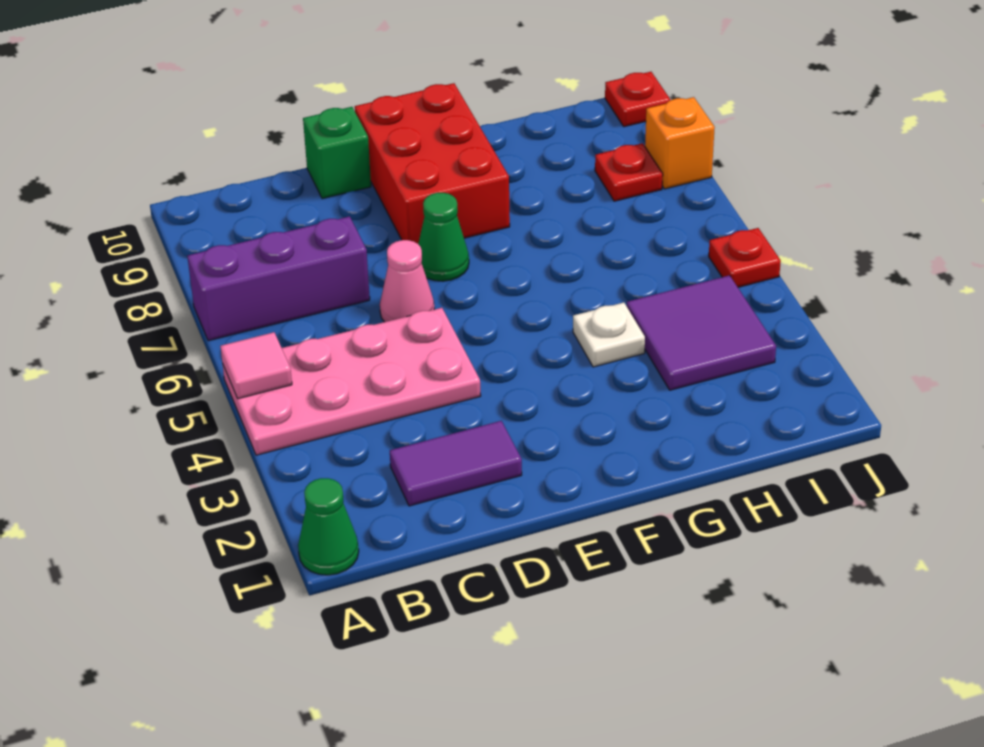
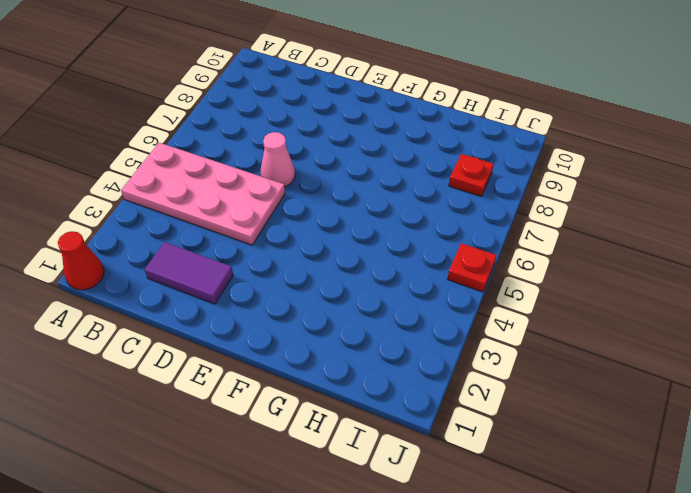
red cone A1 level 1 -> green cone A1 level 1
none -> purple brick A7:C7 level 1
none -> green brick D10 level 1
none -> green cone E7 level 1

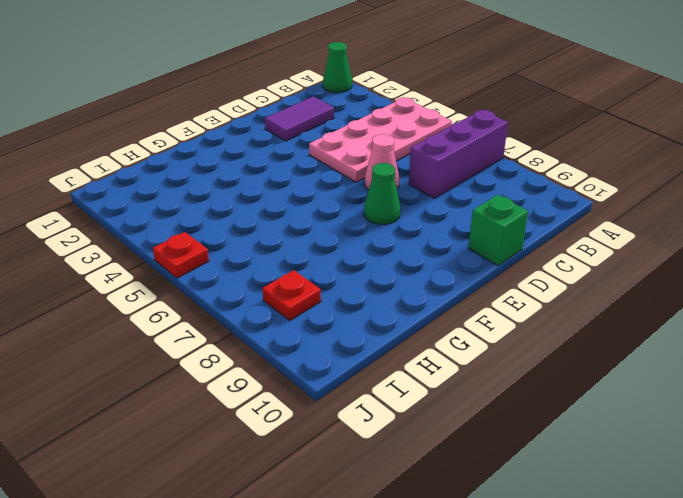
none -> red brick E8:F10 level 1
none -> white plate G4 level 1
none -> purple tile H3:I4 level 1

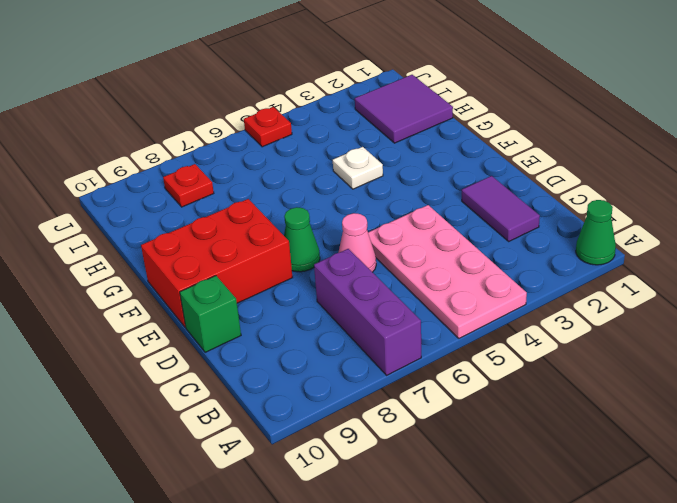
purple tile H1:I2 level 1 -> purple tile H3:I4 level 1
none -> orange brick J8 level 1
none -> red plate J10 level 1
none -> pink tile A5 level 2

